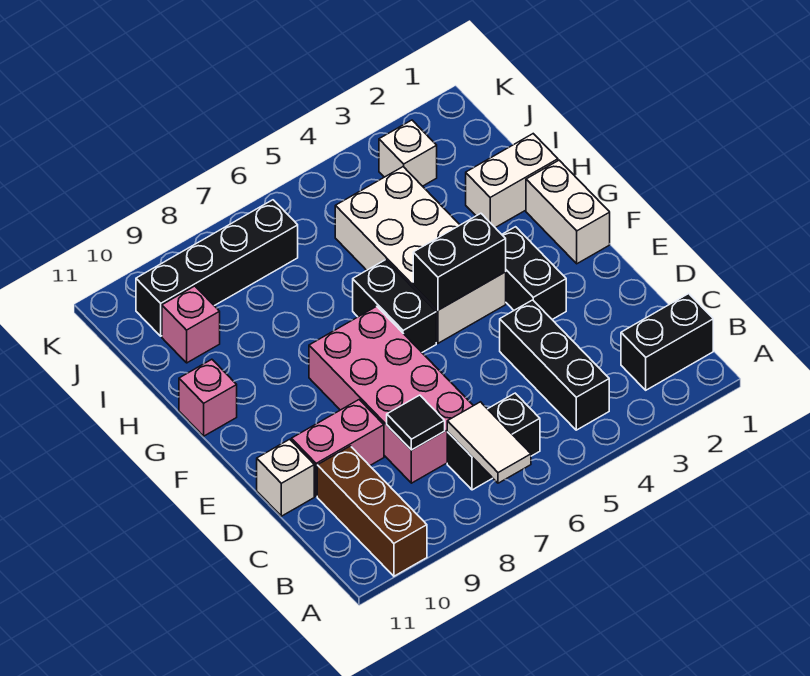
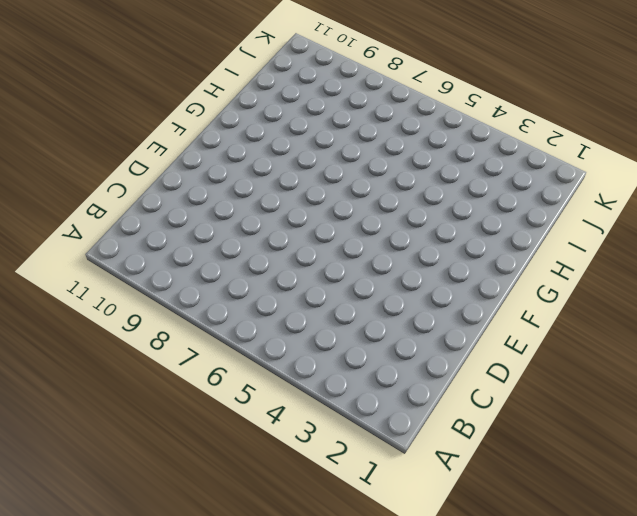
none -> brown brick A10:C10 level 1
none -> black brick B1:B2 level 1
none -> black brick B4:D4 level 1

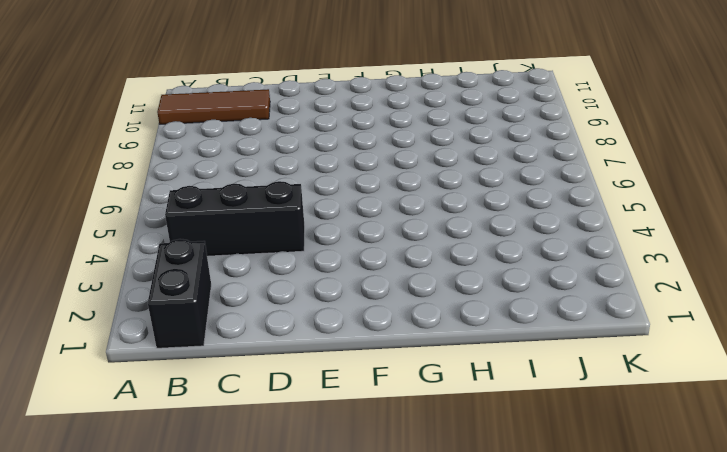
brown tile A10:C10 level 1 -> brown brick A10:C10 level 1
none -> black brick B6:B7 level 1
none -> pink brick C7:F8 level 1
none -> pink brick D9:D10 level 1

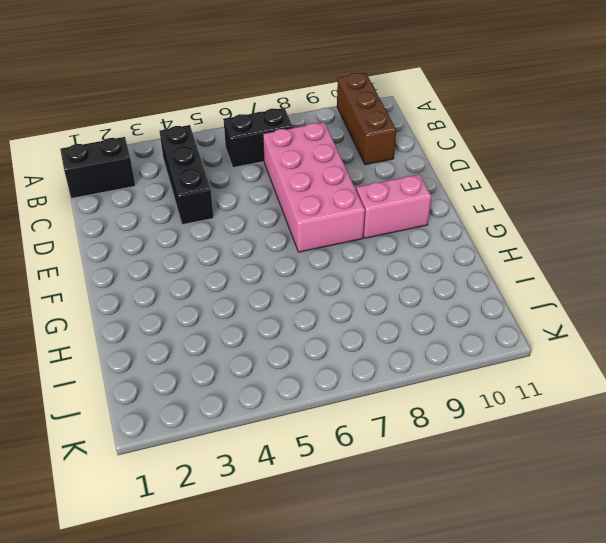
pink brick F9:F10 level 1 -> pink brick D9:D10 level 1
none -> white brick D11 level 1
none -> black brick E3:F3 level 1
none -> white brick F1:G1 level 1

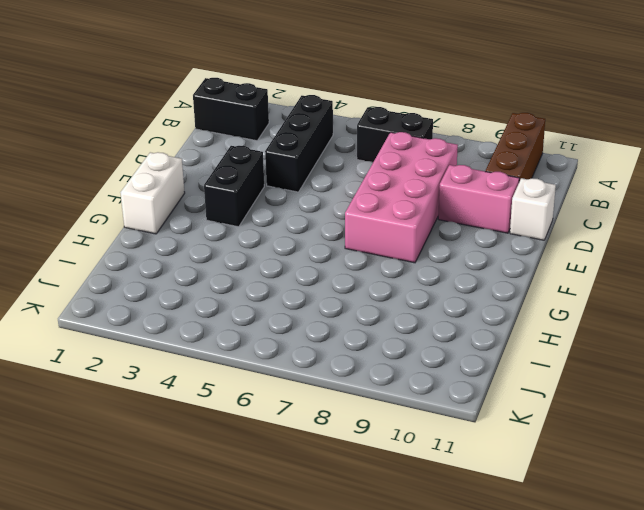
none -> white brick F4:I5 level 1
none -> black brick F6:G6 level 1
none -> pink brick G11 level 1

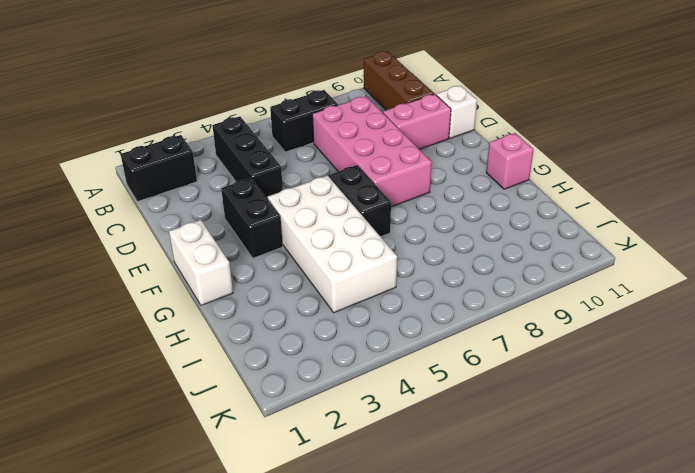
none -> white brick H1:H2 level 1
none -> pink brick I10 level 1
none -> white brick J3 level 1

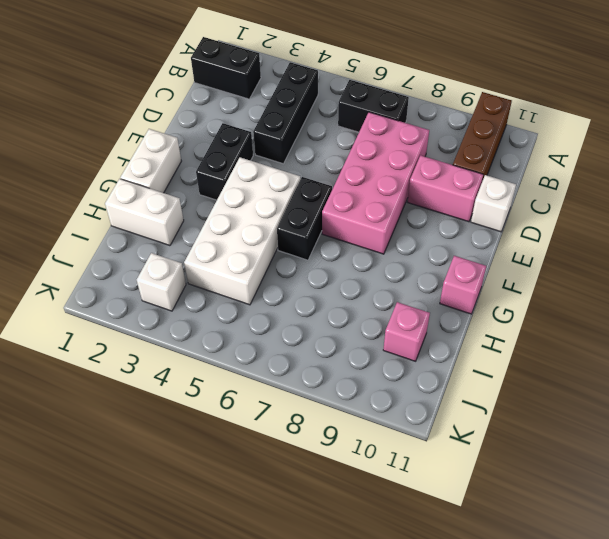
none -> black brick J7:J10 level 1
none -> white tile A7:B7 level 2
none -> black tile C8 level 2

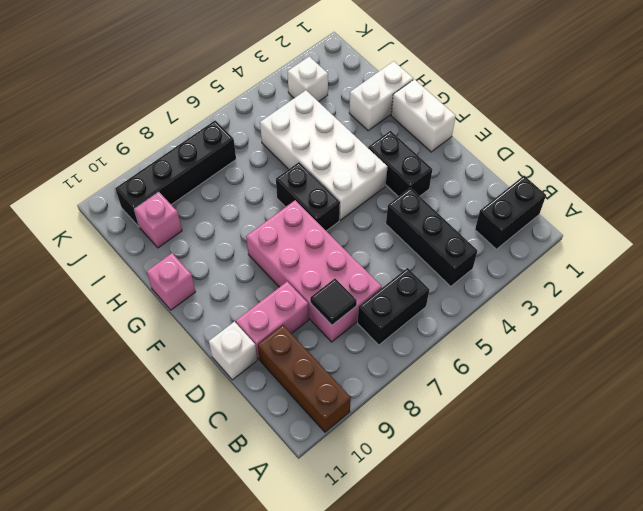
none -> white tile A7:B7 level 2
none -> black brick F4:F5 level 2

